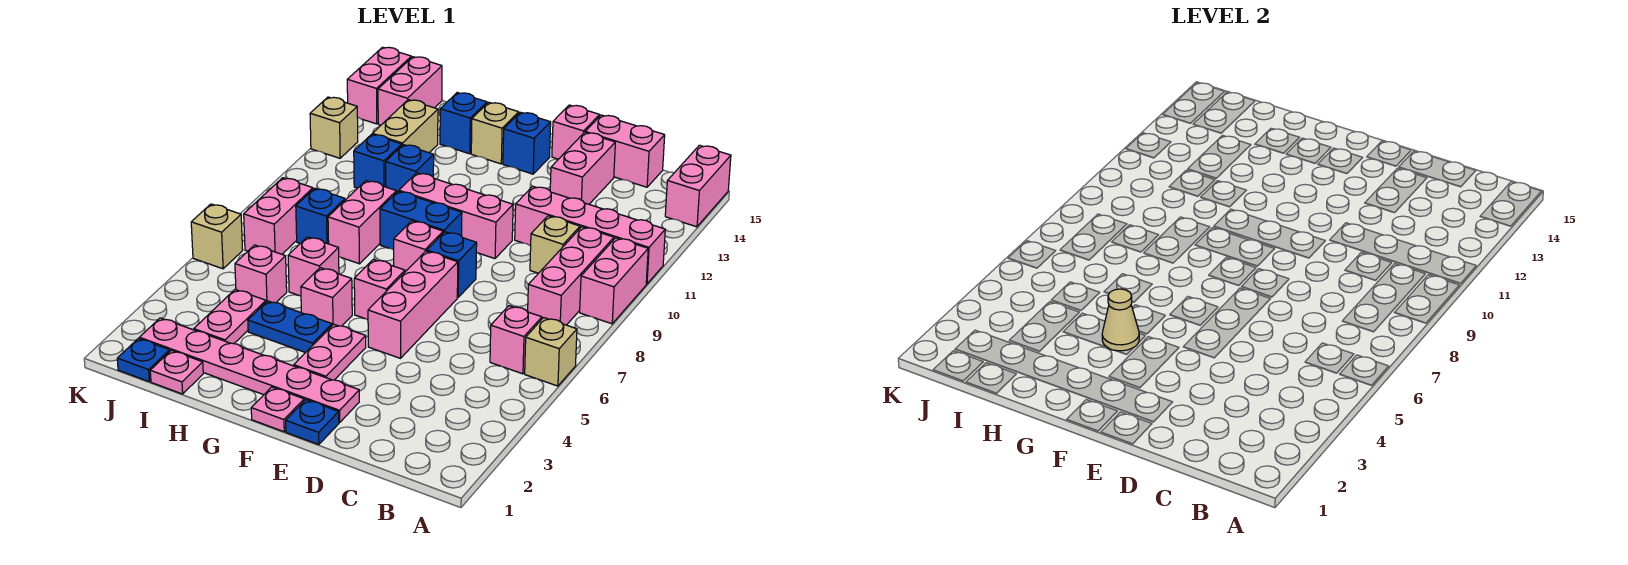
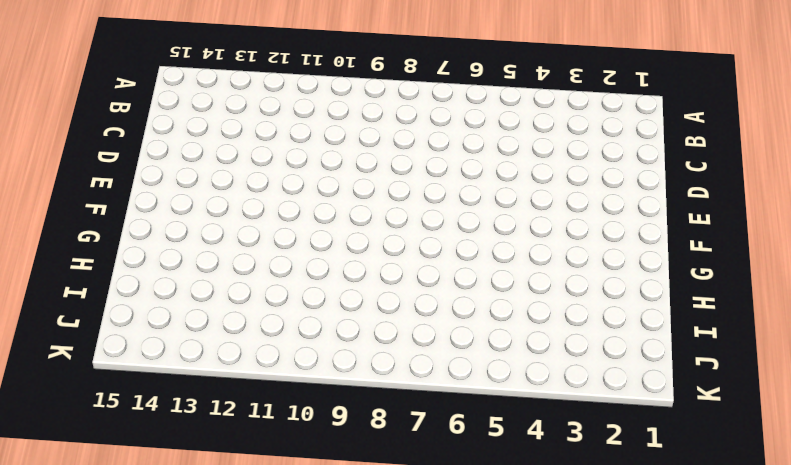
none -> tan brick A6 level 1
none -> pink brick A9:A10 level 1
none -> pink brick A11:D11 level 1
none -> pink brick A14:A15 level 1

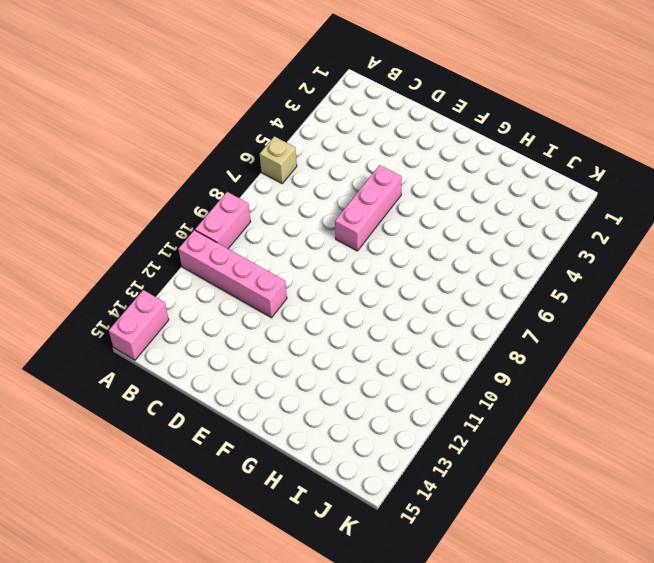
none -> pink brick B6 level 1
none -> pink brick B8:B10 level 1
none -> tan brick C10 level 1
none -> pink brick C15:D15 level 1

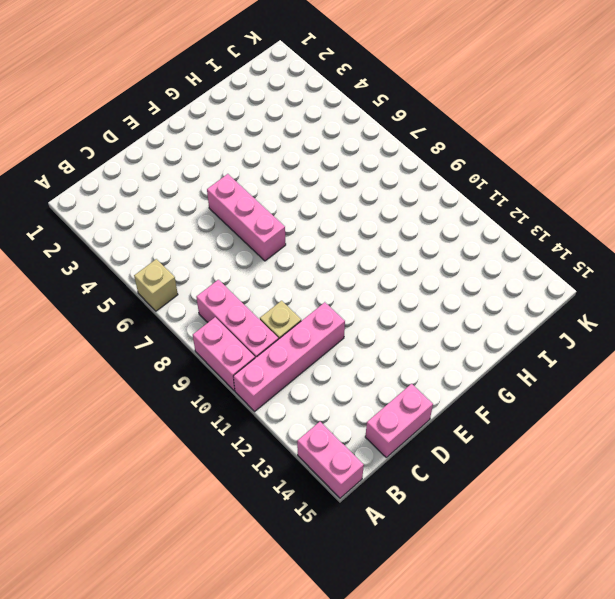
none -> pink brick B6 level 1
none -> pink brick D13:D14 level 1
none -> blue plate E1 level 1
none -> pink plate E2:J2 level 1

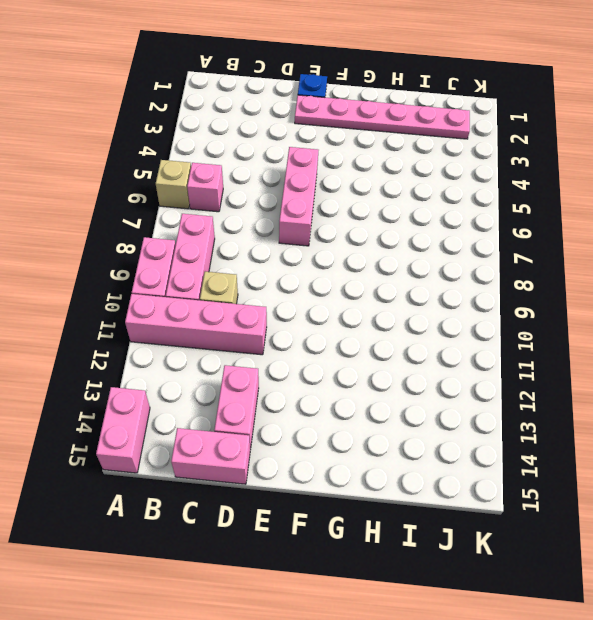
none -> blue brick E8 level 1
none -> pink brick E10:G10 level 1
none -> pink brick E15 level 1
none -> pink plate F1 level 1

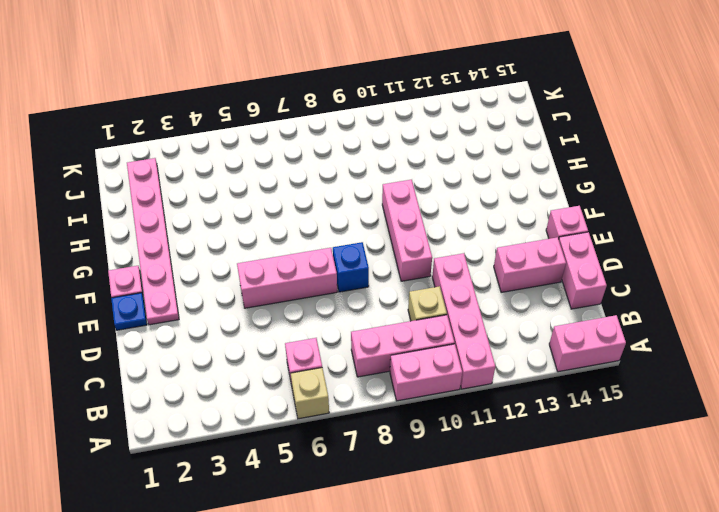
none -> pink plate F3:F4 level 1
none -> pink brick F6 level 1
none -> pink brick F8 level 1
none -> blue brick F9:G9 level 1

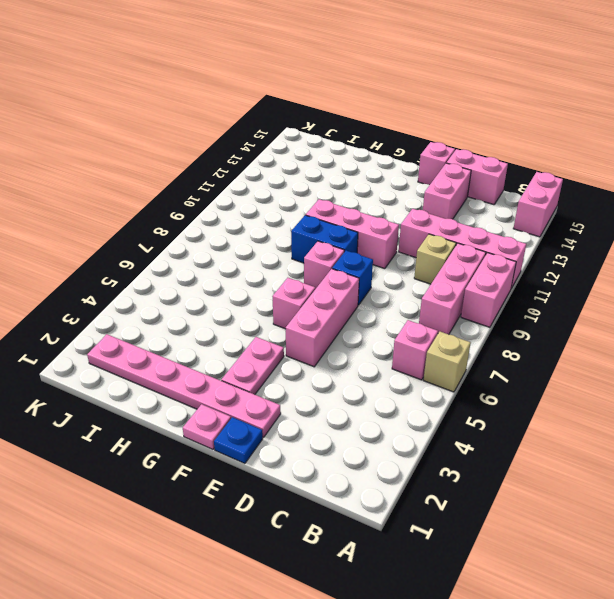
none -> blue brick F14 level 1
none -> blue plate G4:H4 level 1
none -> pink brick G5 level 1
none -> tan brick G14 level 1

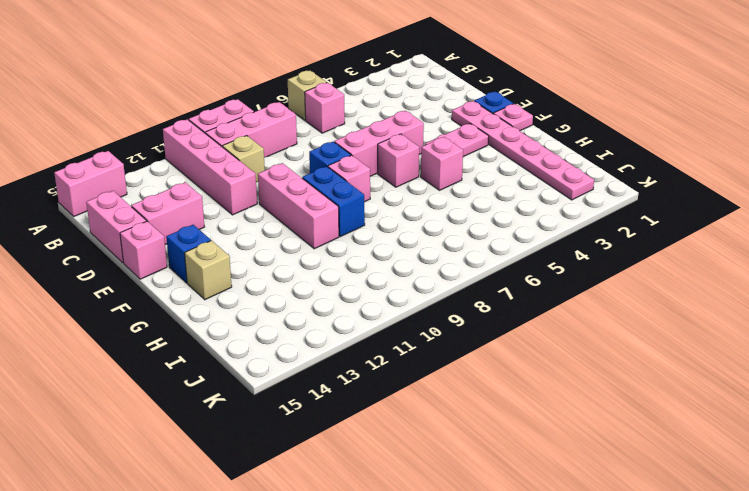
none -> blue plate G4:H4 level 1
none -> pink brick H6 level 1
none -> pink brick H8:H9 level 1
none -> blue brick H11 level 1

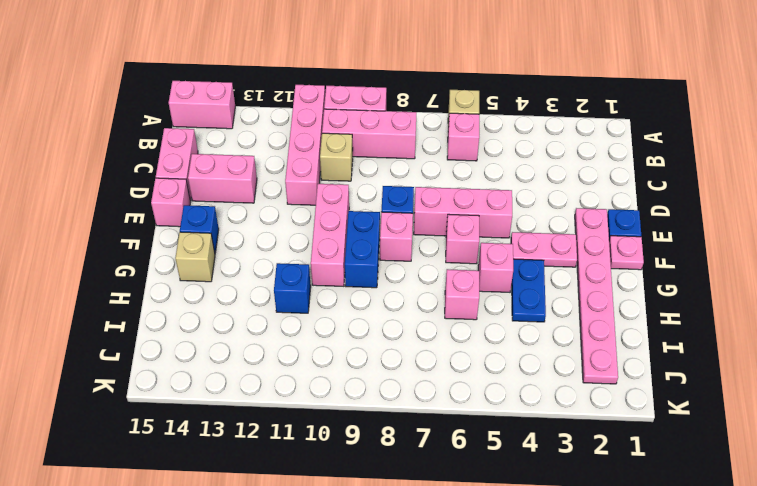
none -> pink brick H8:H9 level 1
none -> blue brick H14 level 1
none -> pink plate I1 level 1
none -> pink plate I3:I4 level 1

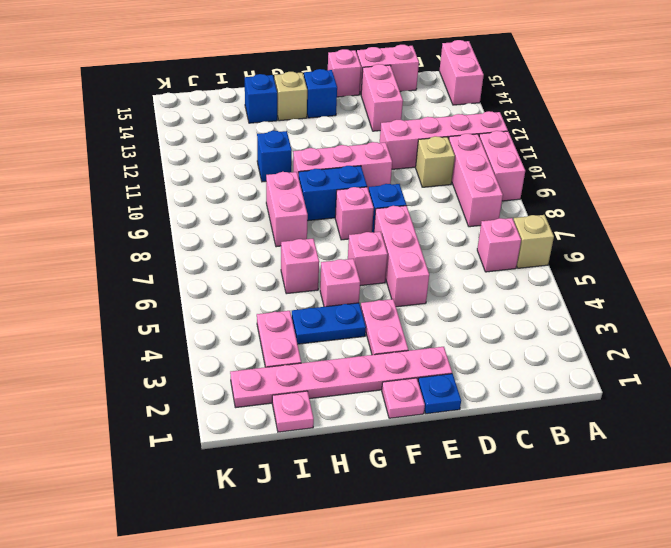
none -> pink brick I5 level 1
none -> blue brick I8 level 1
none -> blue brick I11 level 1
none -> tan brick I12:I13 level 1

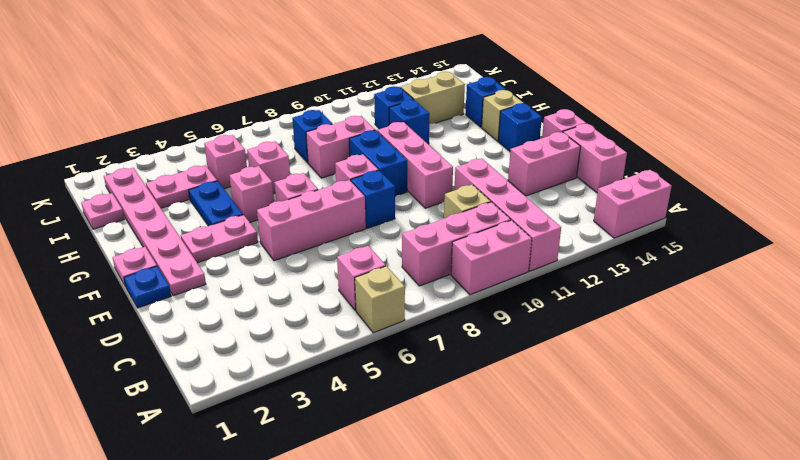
none -> blue plate J1 level 1
none -> pink brick J7:J8 level 1
none -> pink brick J14:J15 level 1
none -> tan brick K6 level 1

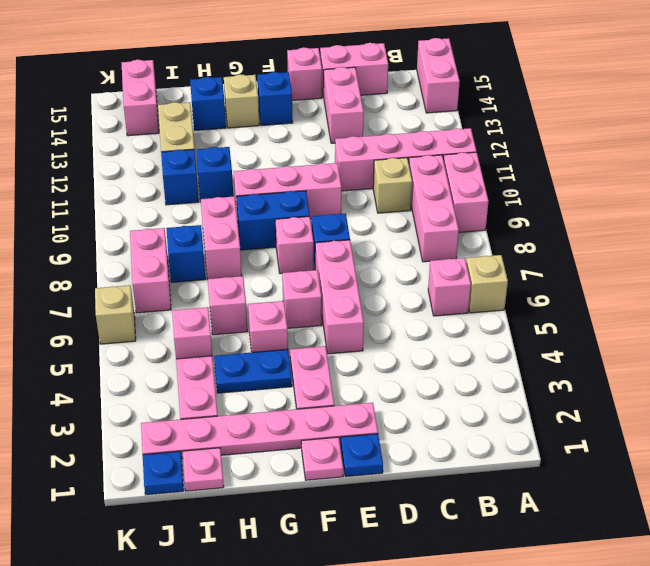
none -> tan brick K12 level 1
none -> pink brick K14:K15 level 1
none -> tan cone G4 level 2

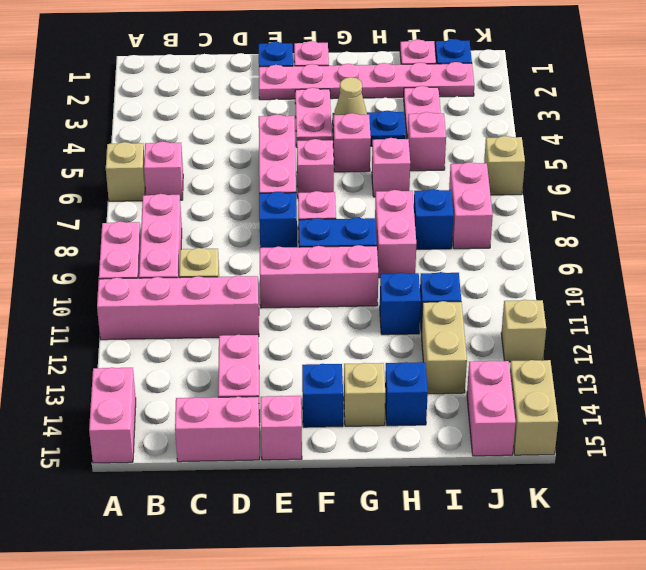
tan brick K14:K15 level 1 -> pink brick K14:K15 level 1

